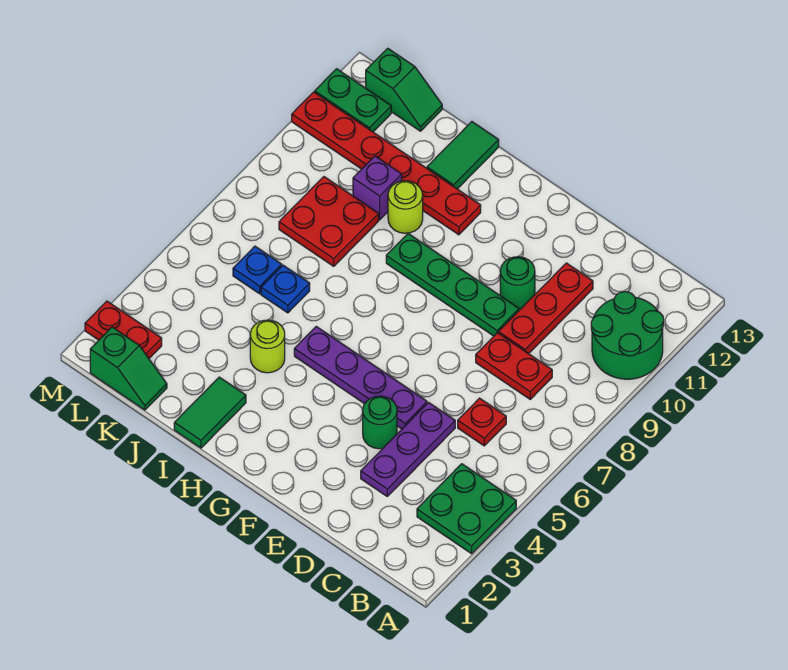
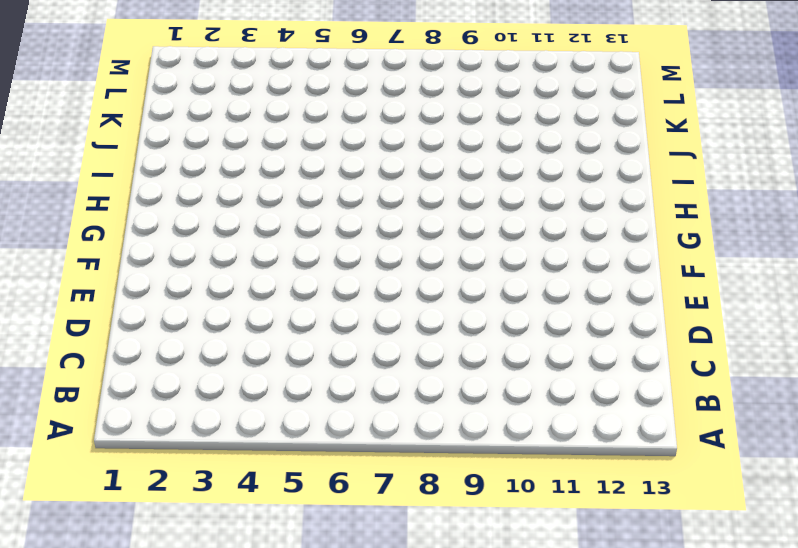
none -> green plate A3:B4 level 1
none -> green round brick A10:B11 level 1
none -> red plate C6 level 1

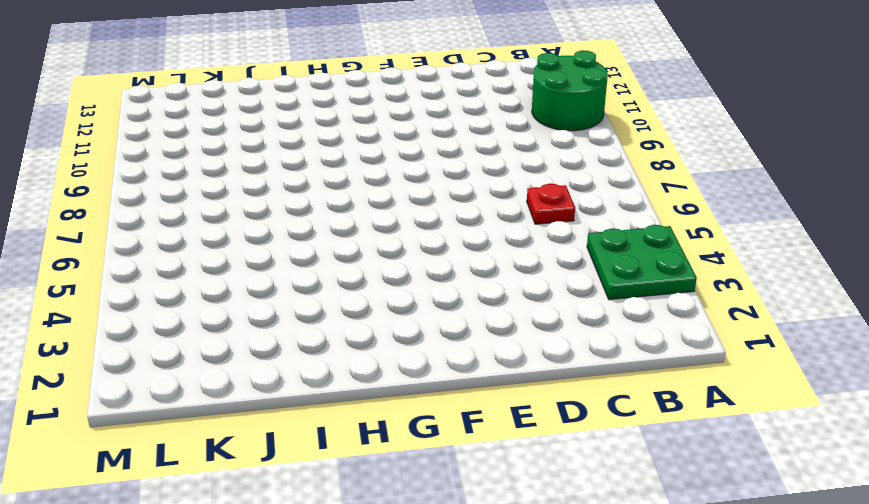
none -> red plate C8:D8 level 1
none -> purple plate D3:D5 level 1
none -> red plate D9:D11 level 1

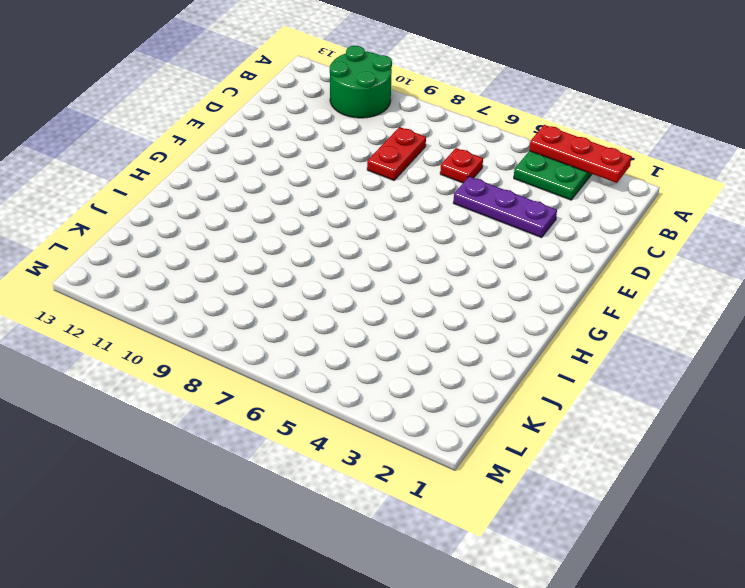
red plate A2:A4 level 2 -> red plate D9:D11 level 1
none -> green round brick E4 level 1
none -> purple plate E5:H5 level 1
none -> green plate E9:H9 level 1

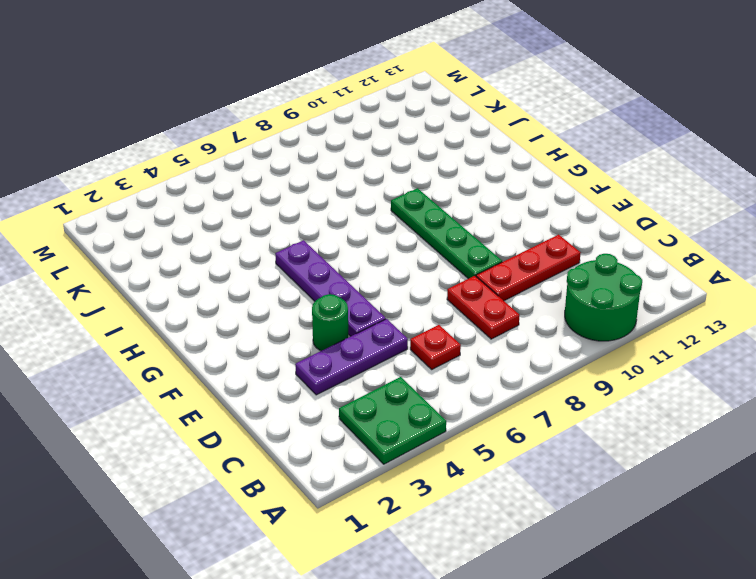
none -> green round brick E10 level 1
none -> red plate H11:M11 level 1
none -> green tile I1:I2 level 1

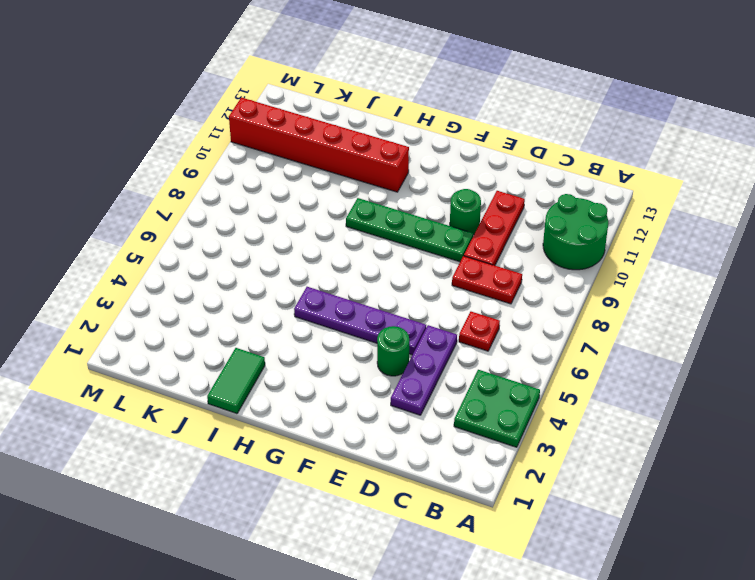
red brick H11:M11 level 1 -> red plate H11:M11 level 1
none -> lime round brick I4 level 1
none -> lime round brick I10 level 1
none -> green tile I12:I13 level 1

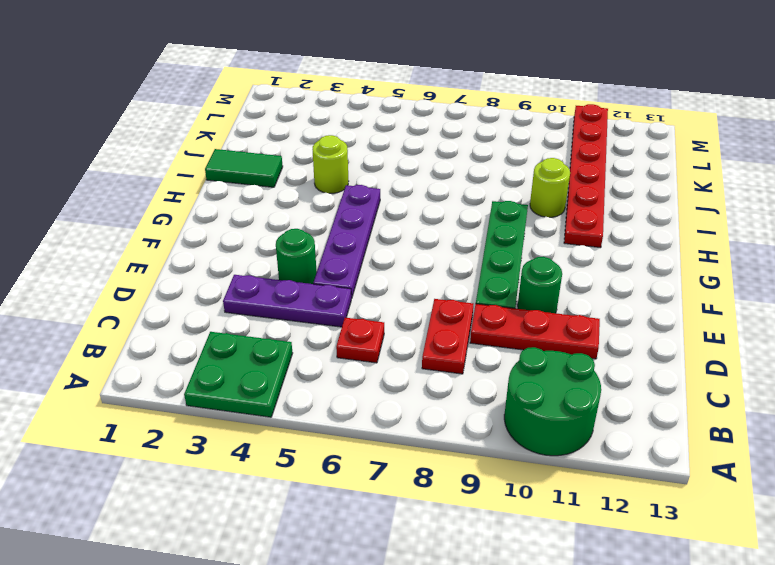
none -> green tile I12:I13 level 1
none -> blue plate J6 level 1
none -> red plate J8:K9 level 1

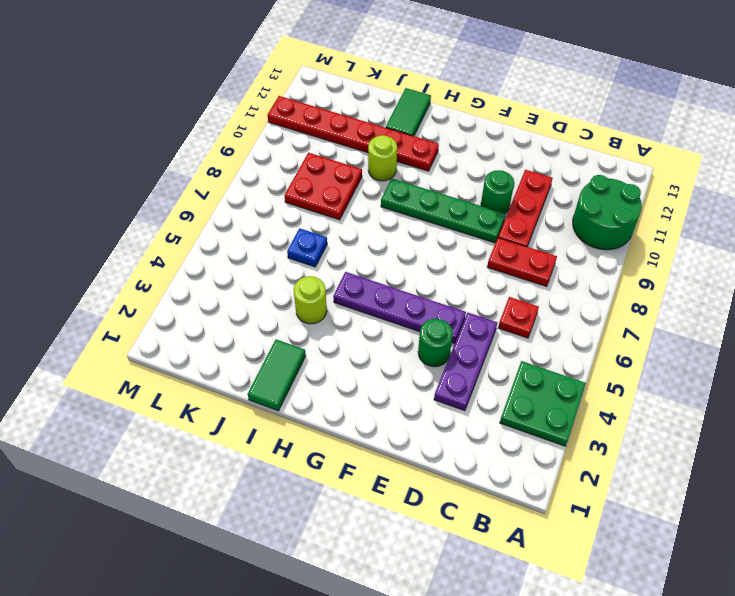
none -> purple brick J10 level 1
none -> green slope K1:L1 level 1 top L
none -> blue plate K6 level 1

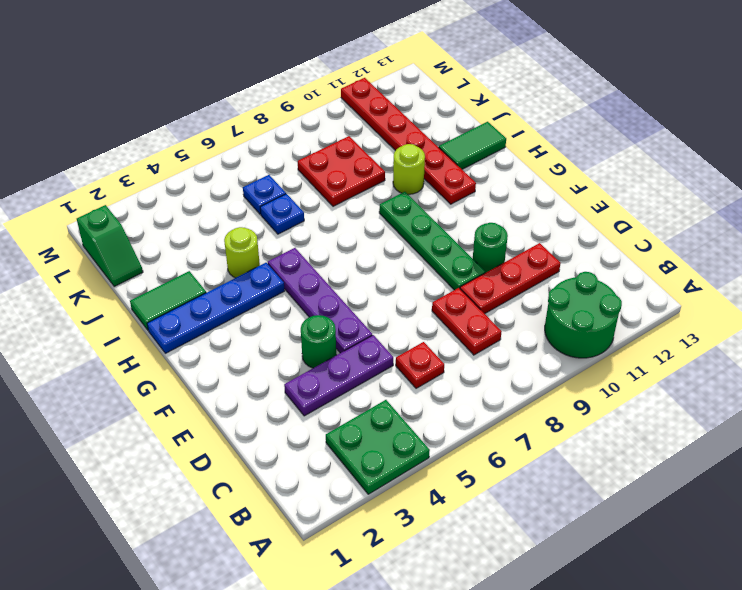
blue plate H1:H4 level 1 -> none
none -> purple brick J10 level 1
none -> green slope K13:L13 level 1 top L
none -> red plate L2:M2 level 1

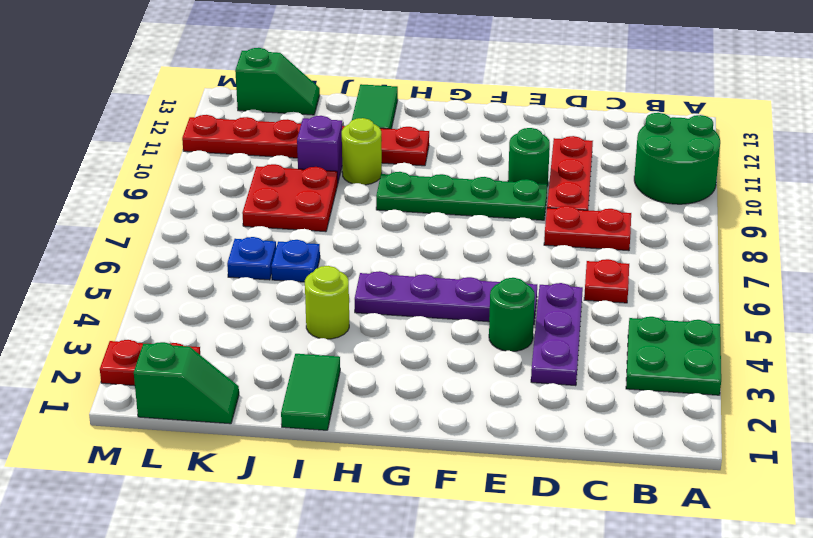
none -> green plate L12:M12 level 1

